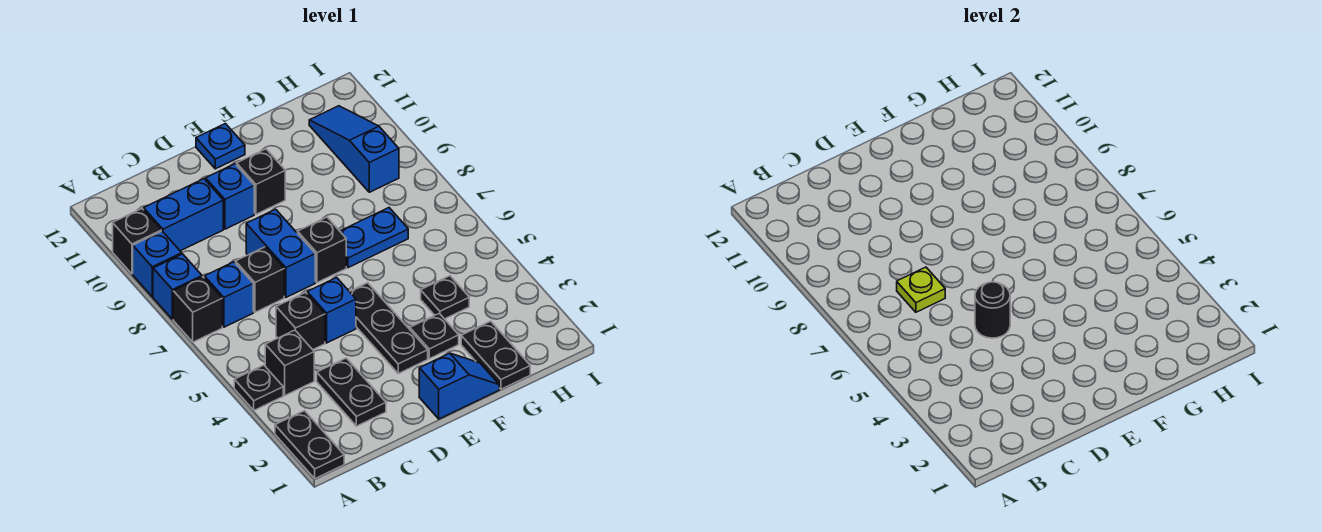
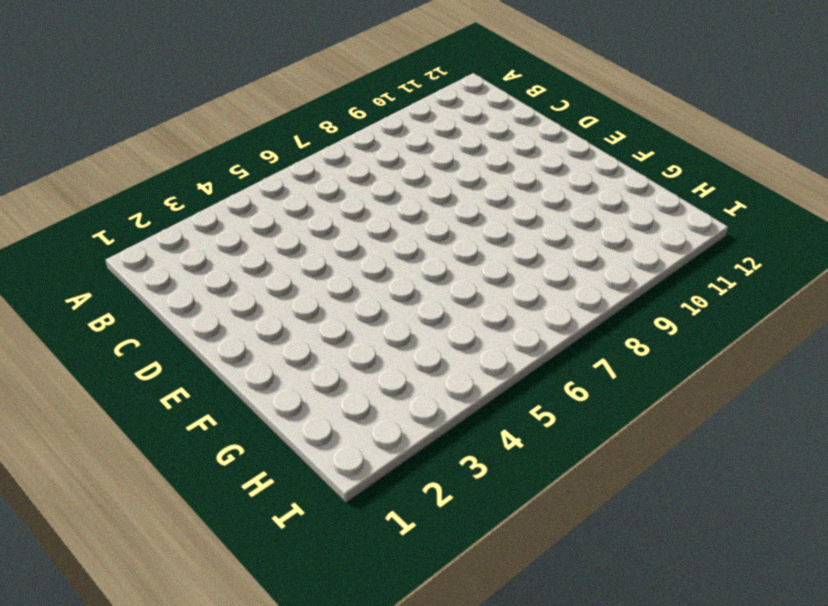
none -> black plate A1:A2 level 1
none -> black plate A4 level 1
none -> black brick A7 level 1

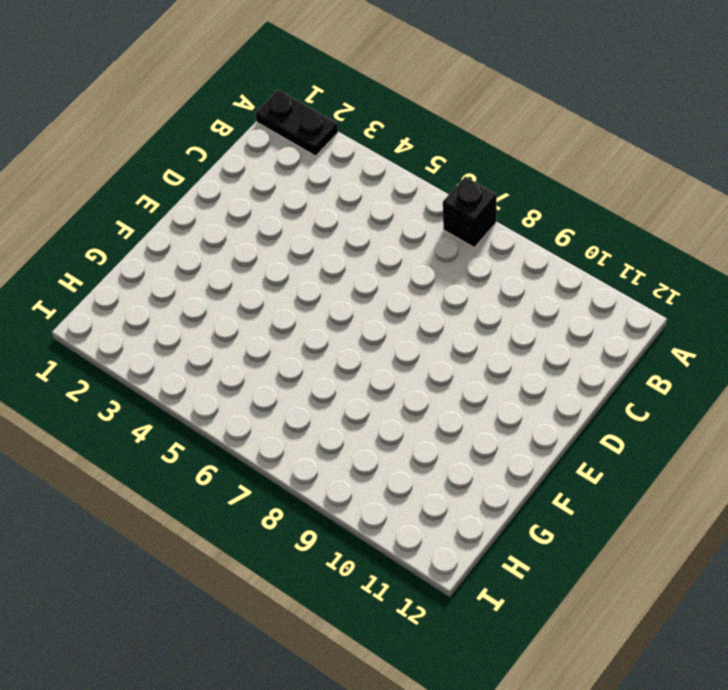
none -> black plate A4 level 1
none -> blue brick A8 level 1
none -> blue brick A9 level 1

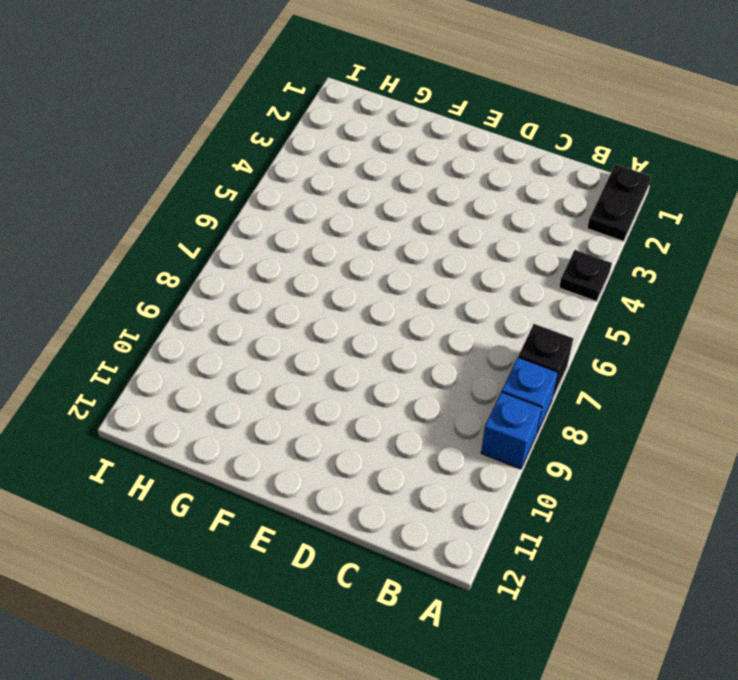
none -> black brick A10 level 1
none -> black brick B4 level 1
none -> blue brick B7 level 1

